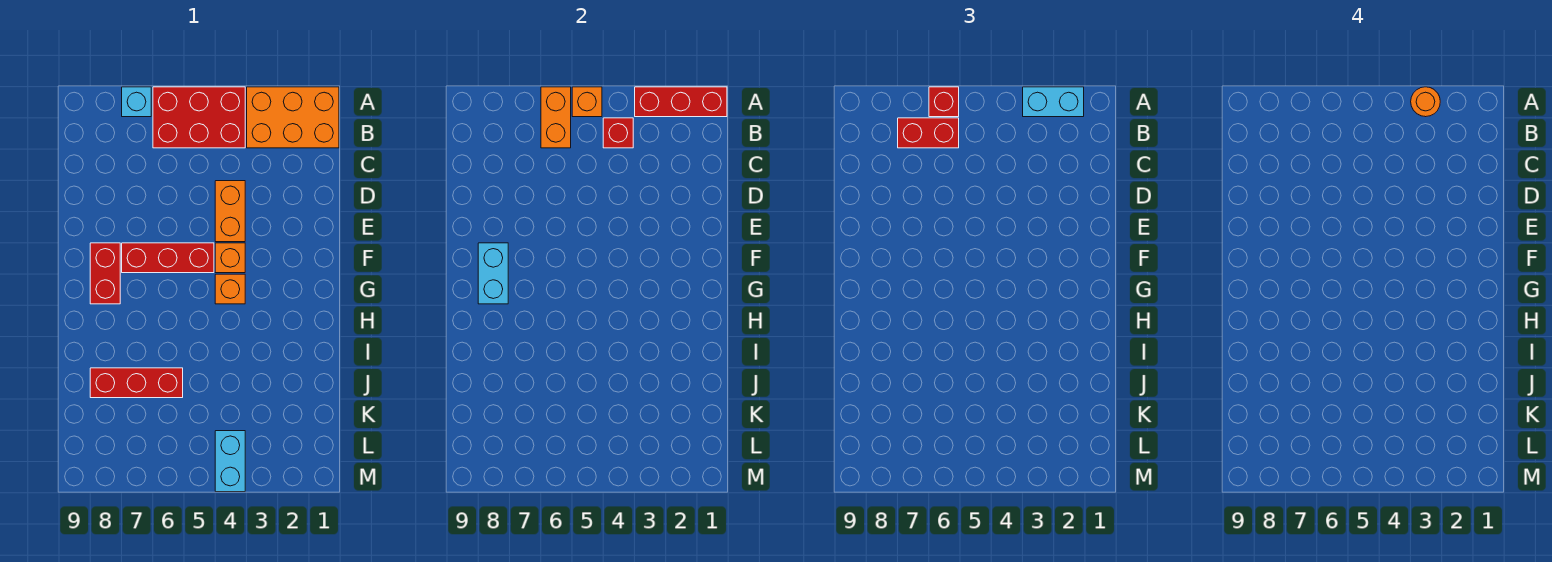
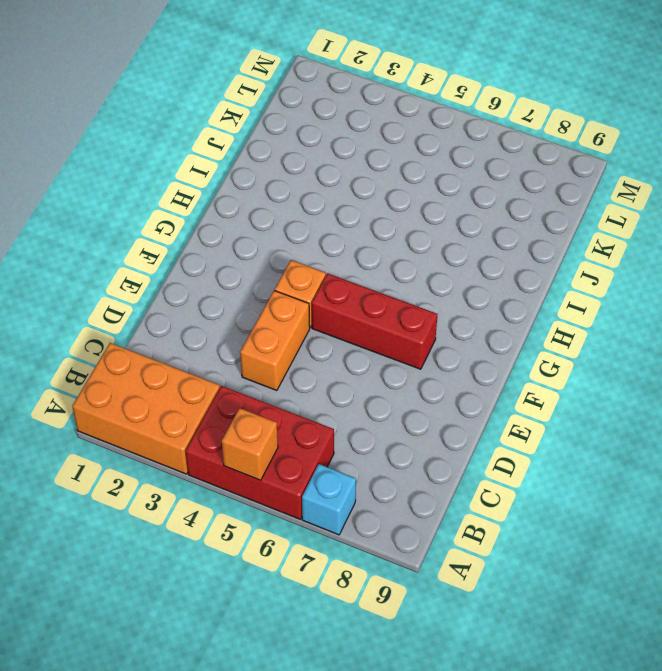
none -> red brick F8:G8 level 1
none -> orange brick G4 level 1
none -> red brick J6:J8 level 1

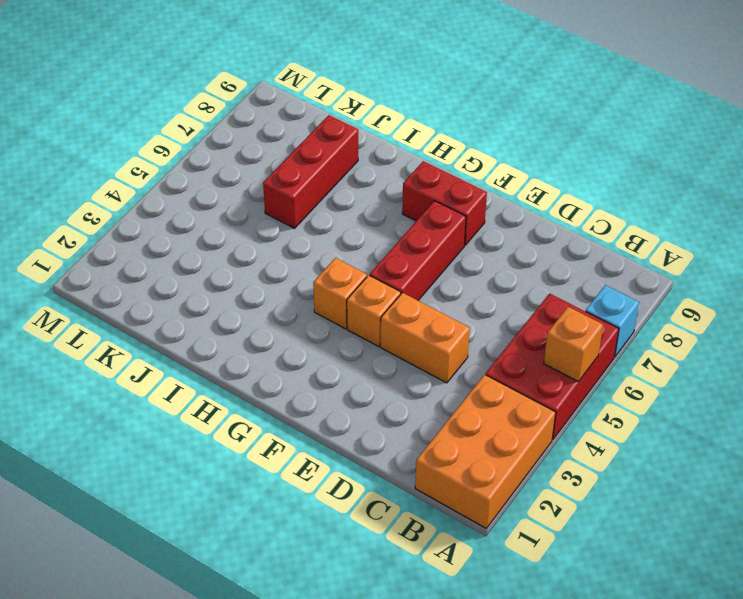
none -> cyan brick L4:M4 level 1
none -> red brick A1:A3 level 2
none -> orange brick A6:B6 level 2

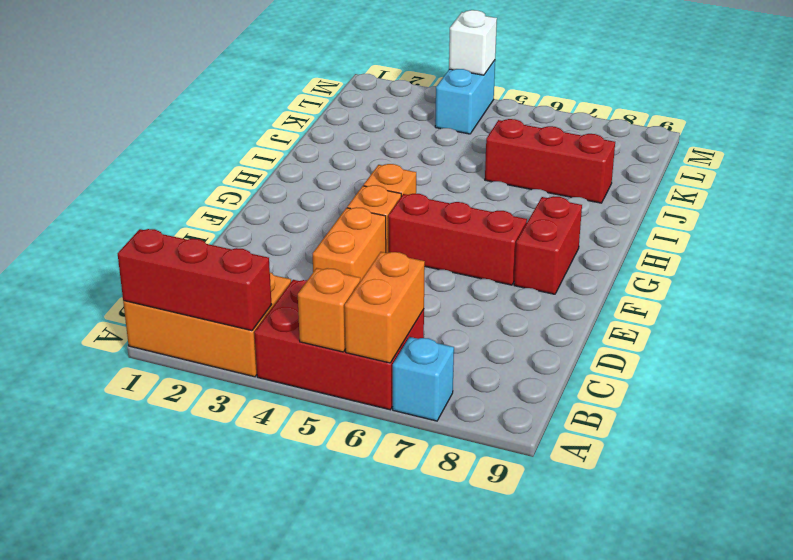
white brick M4 level 2 -> none
none -> red brick B4 level 2
none -> cyan brick F8:G8 level 2
none -> cyan brick A2:A3 level 3

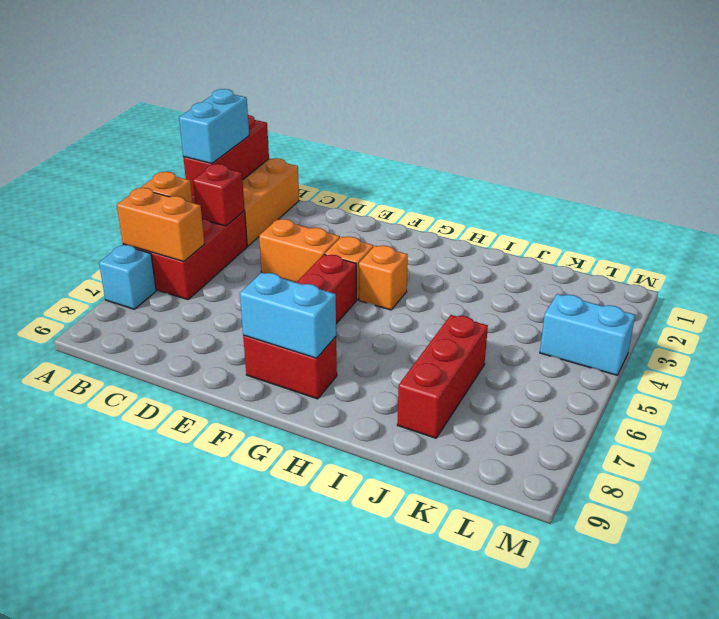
none -> red brick A6 level 3
none -> red brick B6:B7 level 3
none -> orange round brick A3 level 4

